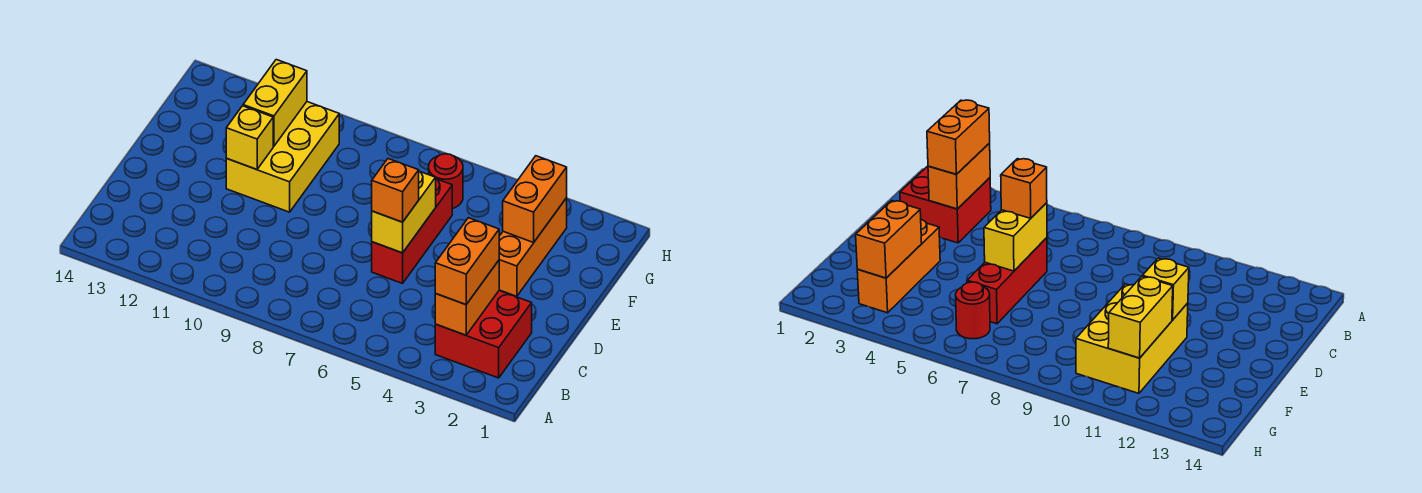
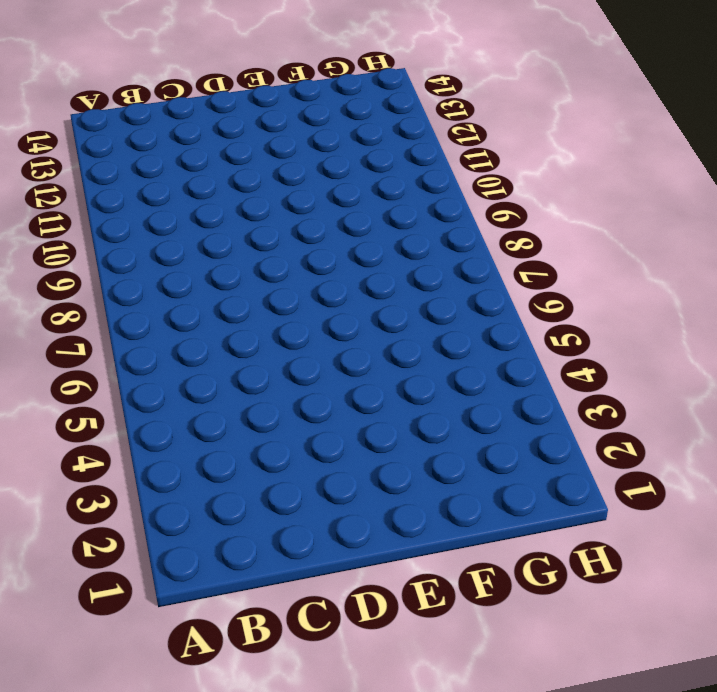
none -> red brick B2:C3 level 1
none -> red brick D6:F6 level 1
none -> orange brick E3:G3 level 1

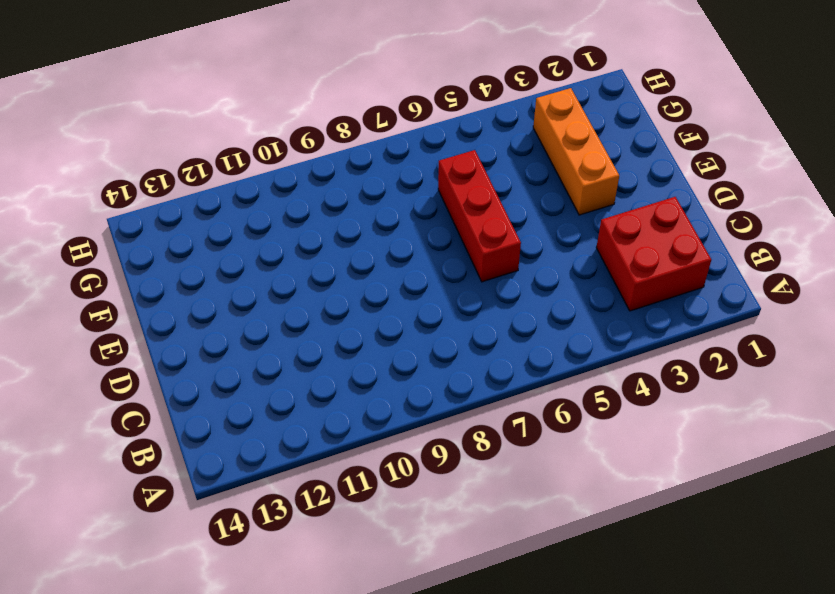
none -> yellow brick E10:G11 level 1
none -> red round brick G6 level 1
none -> orange brick B3:C3 level 2

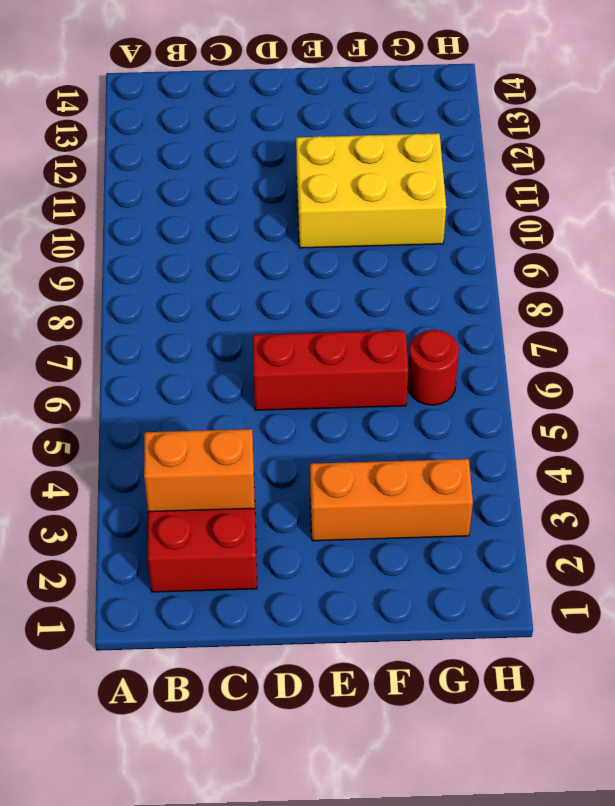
none -> yellow brick D6:E6 level 2
none -> yellow brick E11 level 2
none -> orange brick F3:G3 level 2

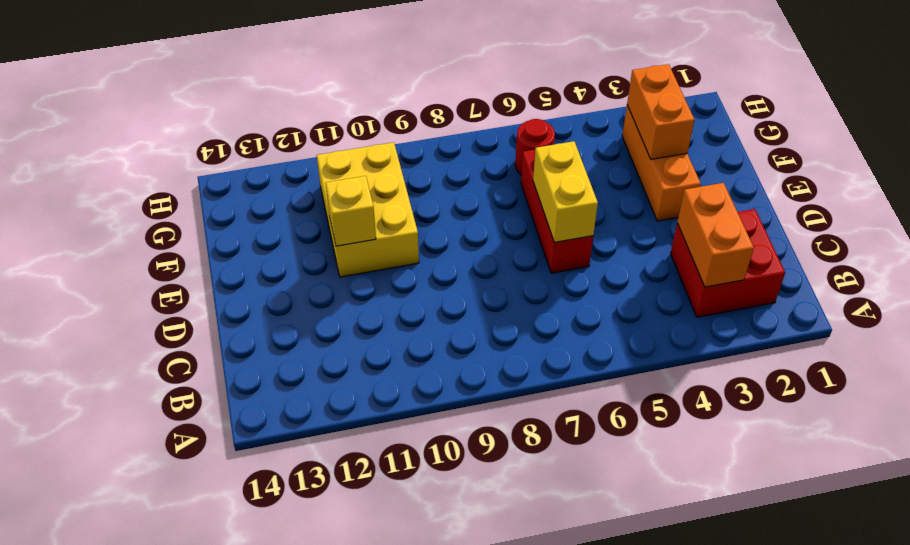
none -> yellow brick F11:G11 level 2
none -> orange brick B3:C3 level 3
none -> orange brick D6 level 3

